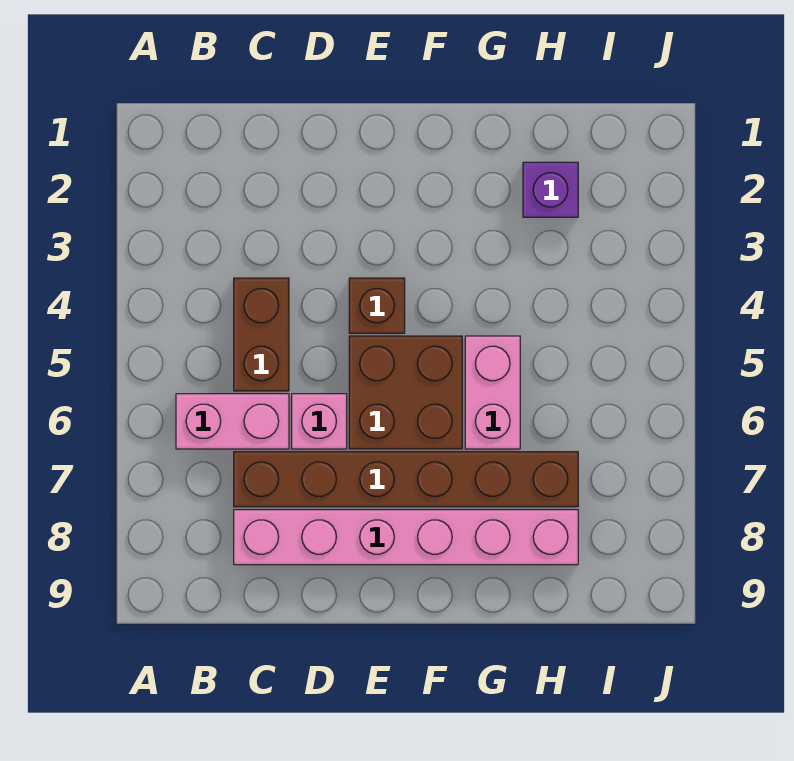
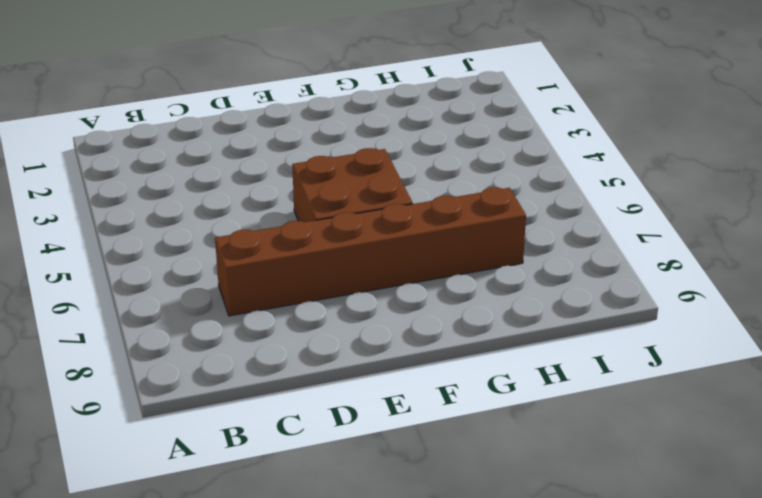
none -> pink brick B6:C6 level 1
none -> brown brick C4:C5 level 1

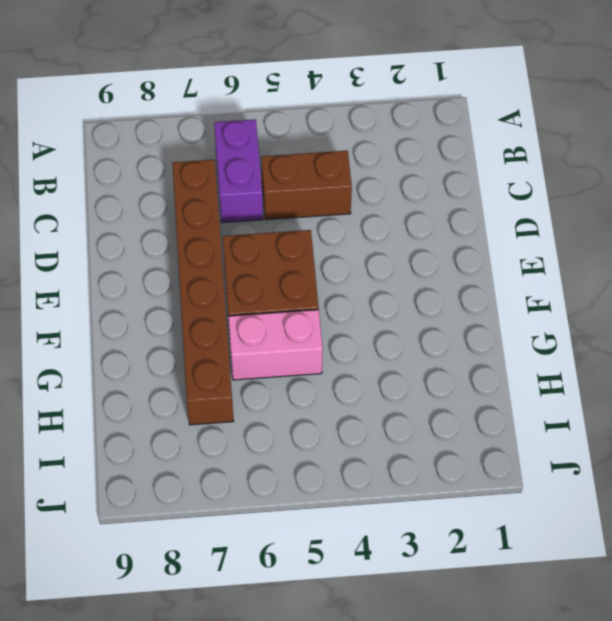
purple brick B6:C6 level 1 -> pink brick B6:C6 level 1
none -> pink brick C8:H8 level 1
none -> pink brick D6 level 1

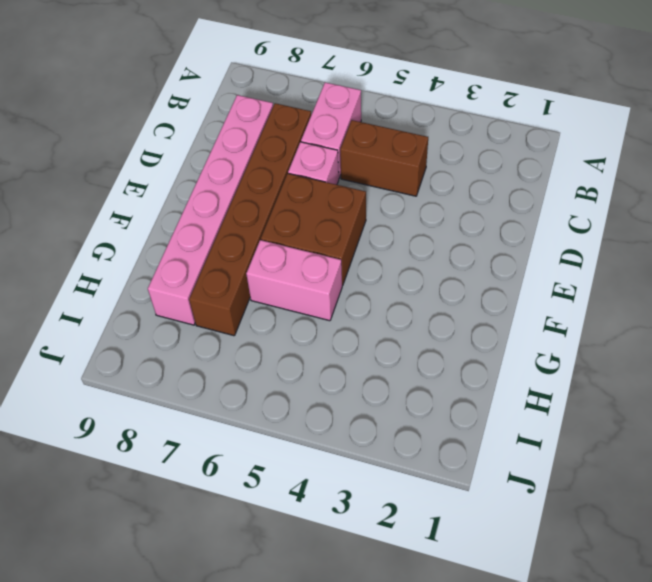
none -> brown brick E4 level 1
none -> purple brick H2 level 1

